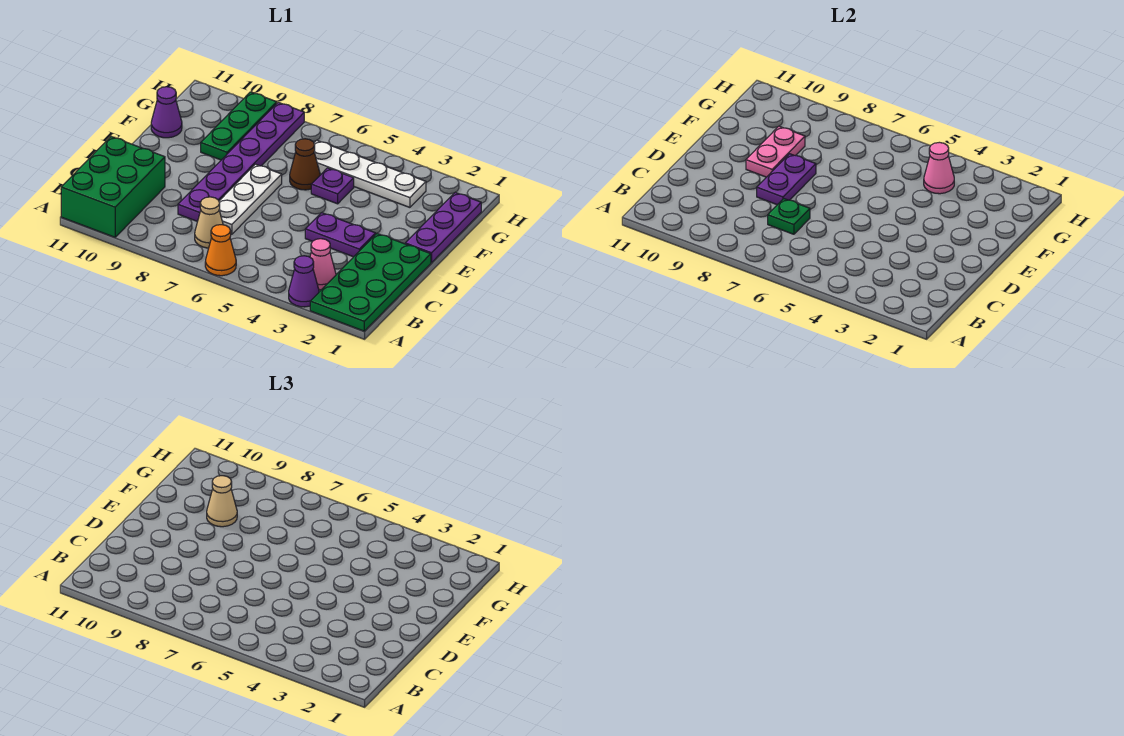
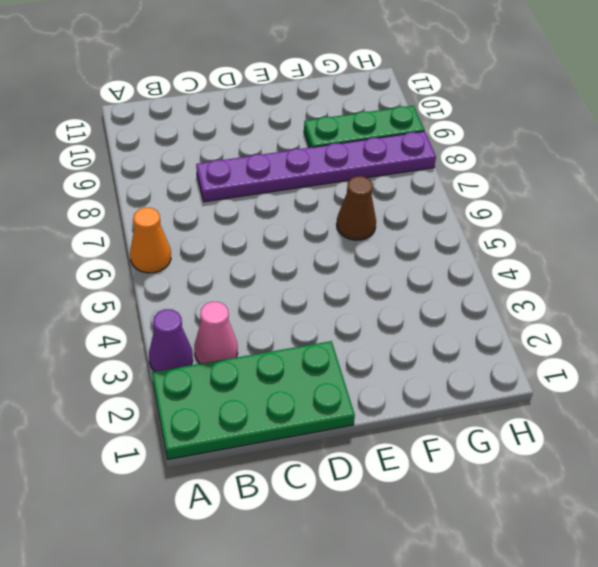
none -> green brick A10:C11 level 1
none -> tan cone B7 level 1
none -> white plate C7:E7 level 1

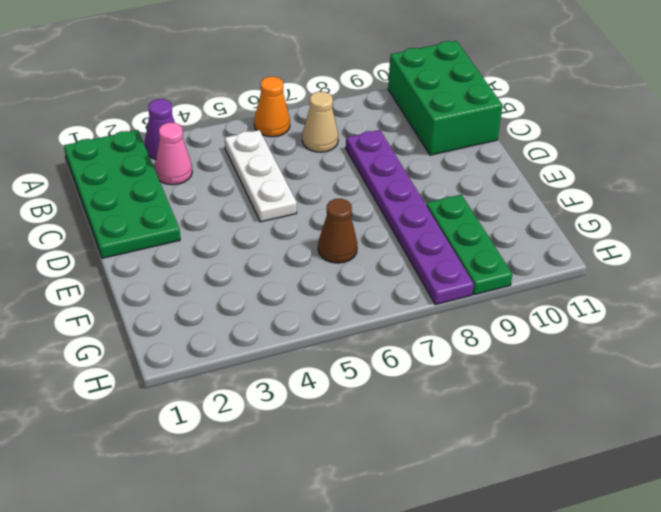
white plate B5:D5 level 1 -> white plate C7:E7 level 1
none -> purple plate D3:D4 level 1
none -> purple plate E1:G1 level 1
none -> purple plate F5 level 1

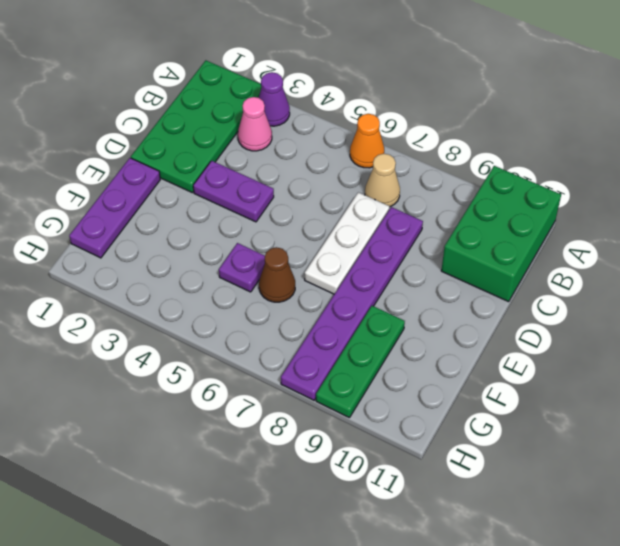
none -> purple cone F11 level 1
none -> white plate G3:G6 level 1
none -> green plate C7 level 2

